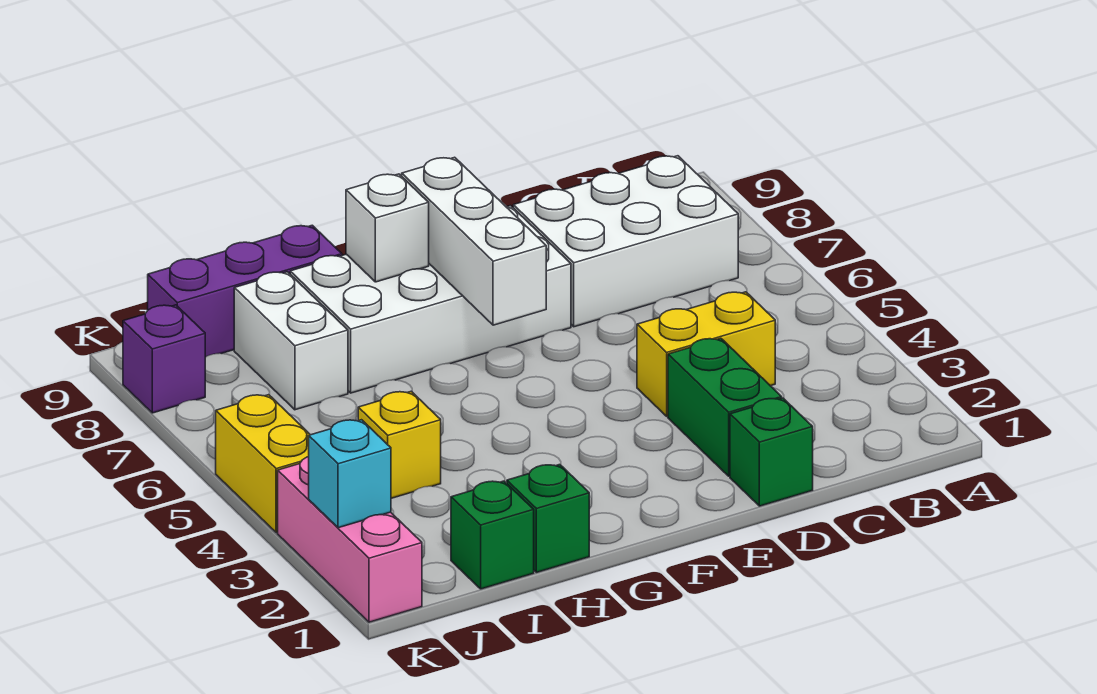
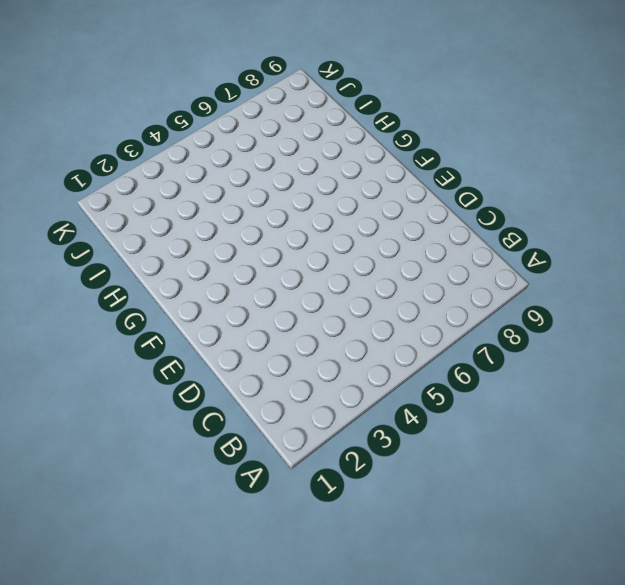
none -> white brick B7:D8 level 1
none -> yellow brick C4:D4 level 1
none -> green brick D1 level 1

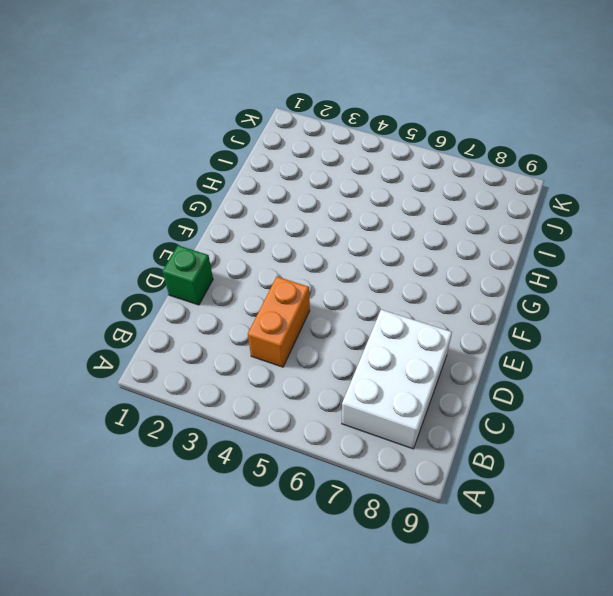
orange brick C4:D4 level 1 -> yellow brick C4:D4 level 1
none -> green brick D2:D3 level 1
none -> white brick E7:H8 level 1
none -> green brick H1 level 1

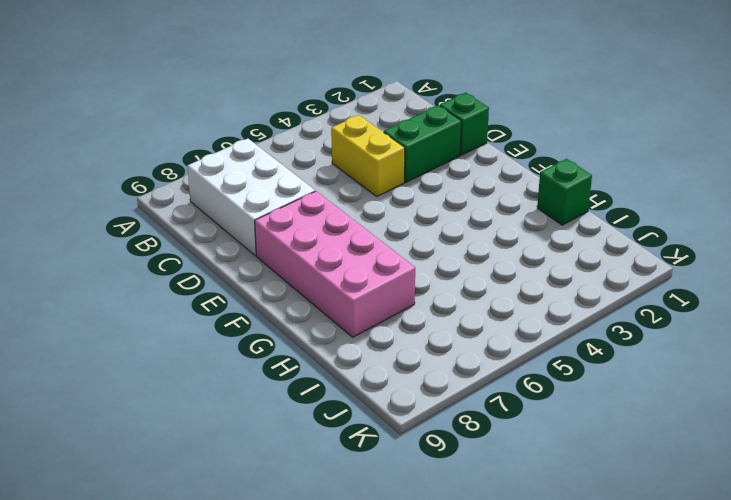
pink brick E7:H8 level 1 -> white brick E7:H8 level 1
none -> purple brick H9:J9 level 1
none -> green brick I1 level 1
none -> yellow brick I4 level 1

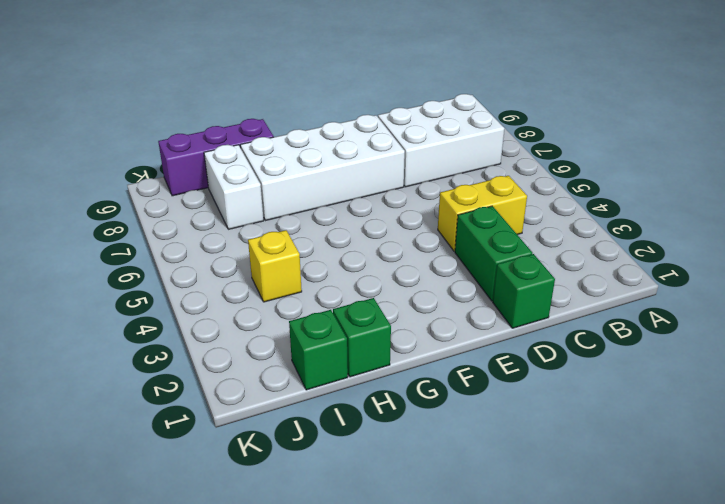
none -> pink brick K1:K3 level 1
none -> yellow brick K4:K5 level 1
none -> purple brick K8 level 1

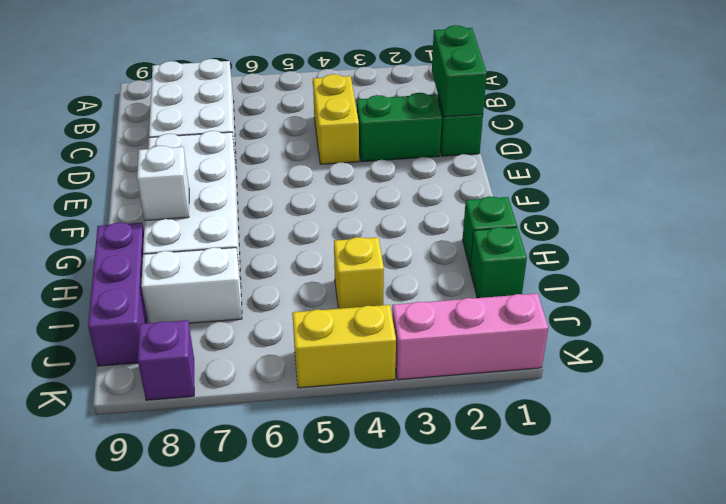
green brick C1:D1 level 2 -> none
none -> white brick F6:F8 level 2
none -> cyan brick K2 level 2

